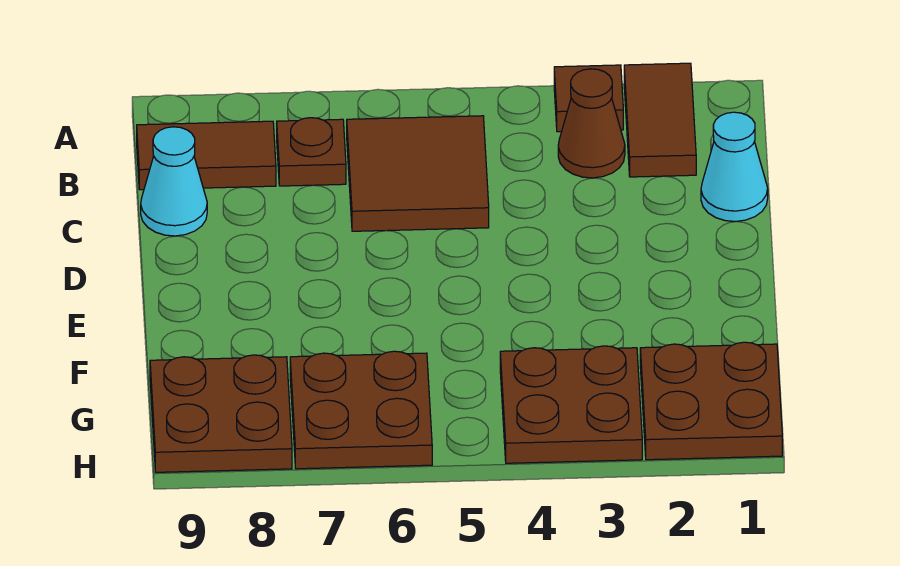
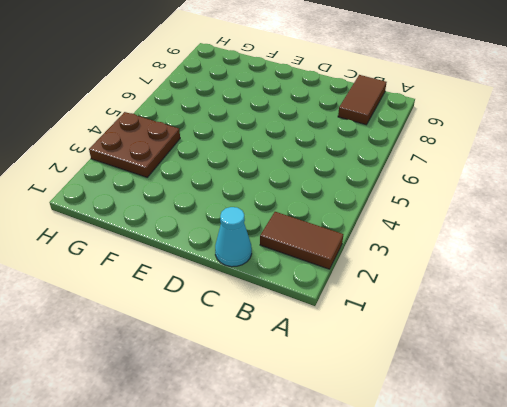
none -> brown tile A3 level 1
none -> brown cone B3 level 1
none -> brown tile B5:C6 level 1

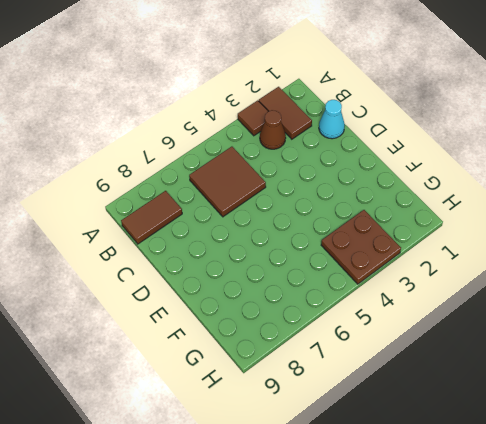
none -> brown plate B7 level 1
none -> cyan cone C9 level 1
none -> brown plate G1:H2 level 1

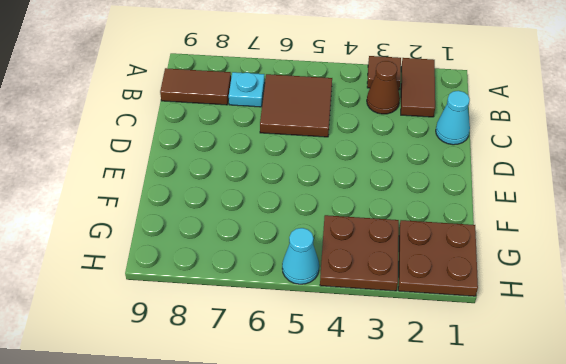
cyan plate B7 level 1 -> brown plate B7 level 1
cyan cone H5 level 1 -> cyan cone C9 level 1
none -> brown plate G6:H7 level 1
none -> brown plate G8:H9 level 1

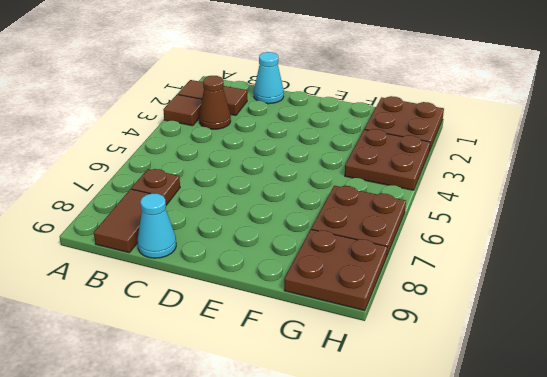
none -> brown tile B5:C6 level 1

